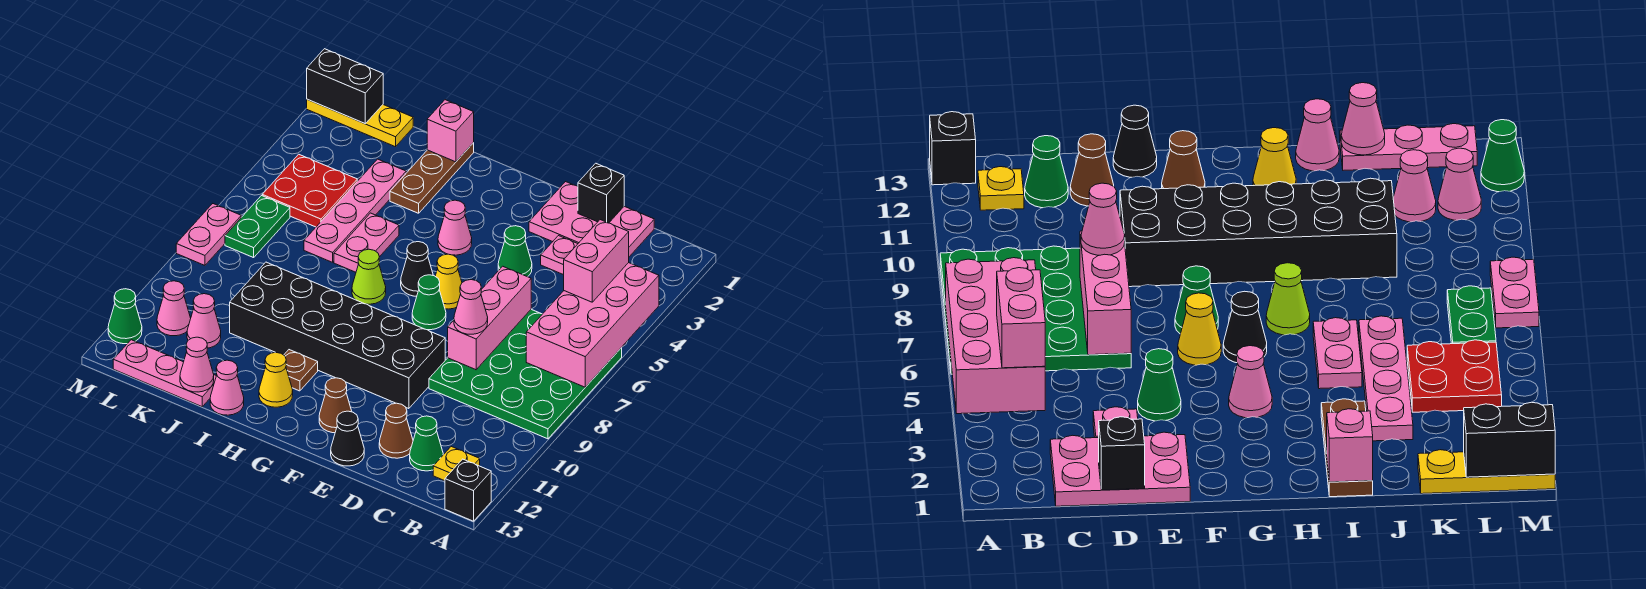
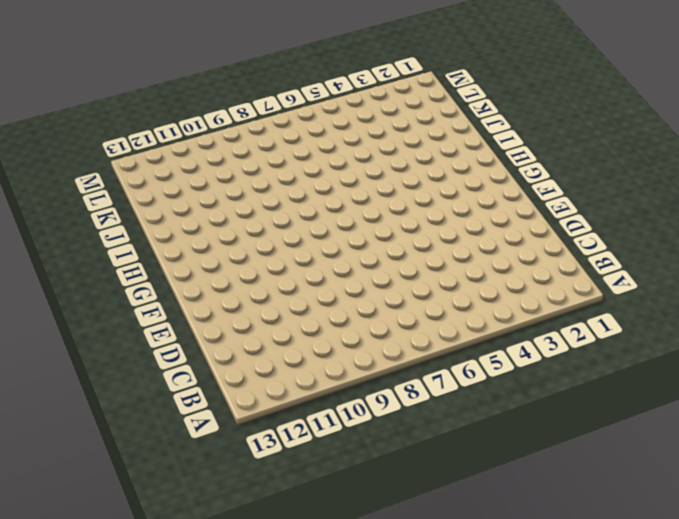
none -> green plate A6:D9 level 1
none -> black brick A13 level 1
none -> yellow plate B12 level 1
none -> pink plate C1:E2 level 1

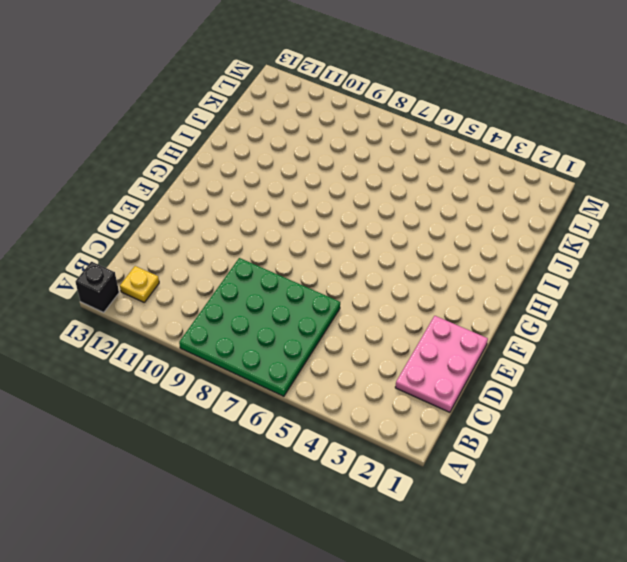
none -> green cone C12 level 1
none -> pink plate D3 level 1
none -> brown cone D12 level 1
none -> green cone E4 level 1

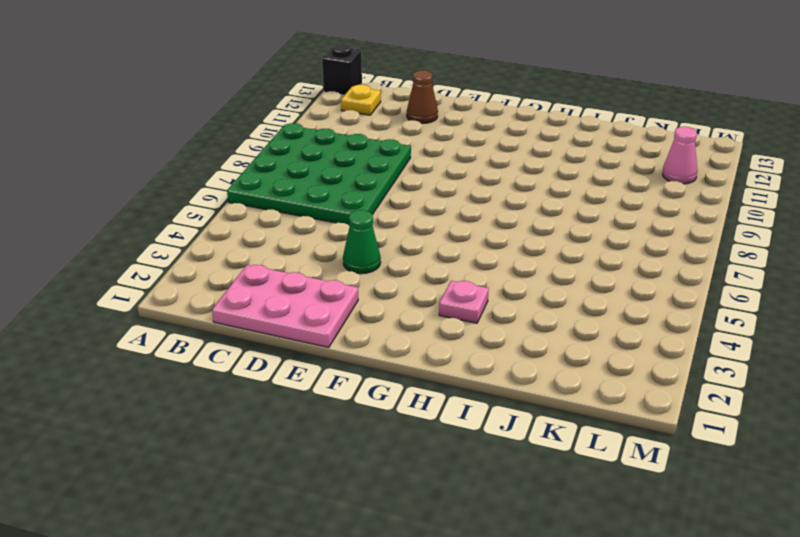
pink plate H3 level 1 -> pink plate D3 level 1
none -> green cone C12 level 1
none -> black brick E9:J10 level 1
none -> black cone E13 level 1
none -> yellow cone F6 level 1

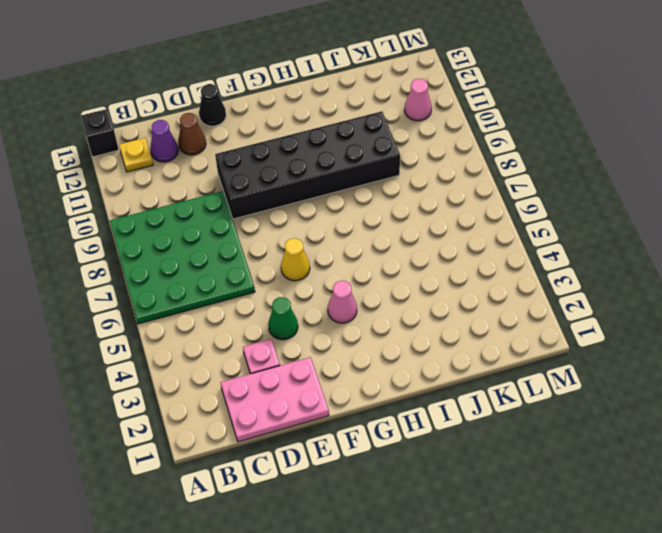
purple cone C12 level 1 -> green cone C12 level 1
none -> green cone F7 level 1
none -> brown cone F12 level 1
none -> black cone G6 level 1
none -> lime cone H7 level 1

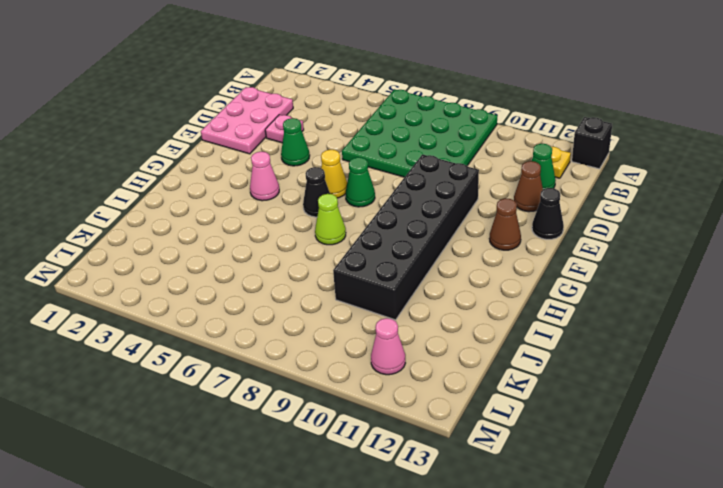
none -> brown plate H11 level 1
none -> yellow cone H12 level 1
none -> brown plate I1:I3 level 1
none -> pink plate I5:I6 level 1

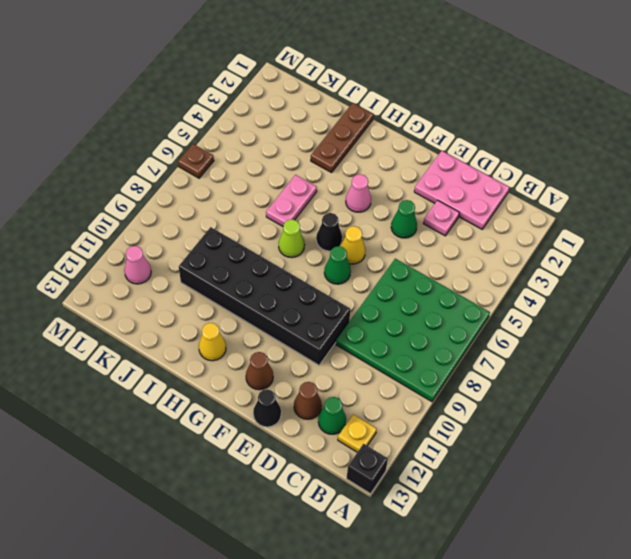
brown plate M6 level 1 -> brown plate H11 level 1
none -> pink cone I13 level 1
none -> pink plate J3:J6 level 1
none -> pink plate J13:L13 level 1
none -> yellow plate K1:M1 level 1

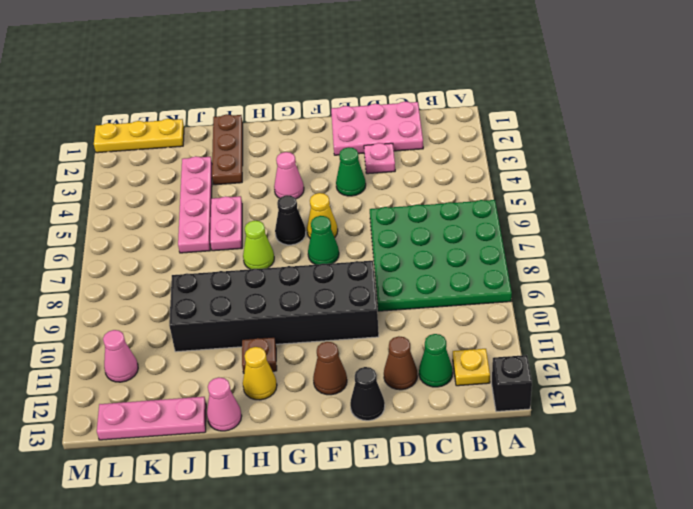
none -> red plate K4:L5 level 1
none -> pink cone K11 level 1
none -> green plate L6:L7 level 1
none -> pink plate M7:M8 level 1

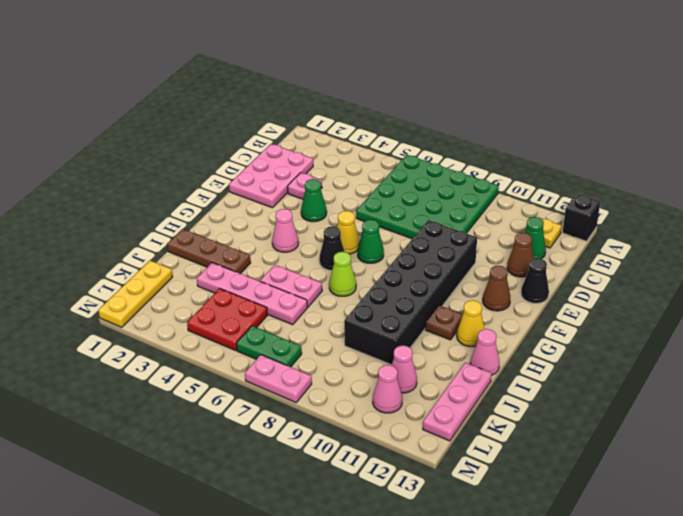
none -> green cone M12 level 1
none -> pink brick A4:B7 level 2
none -> black brick D1 level 2
none -> pink brick D6:D8 level 2

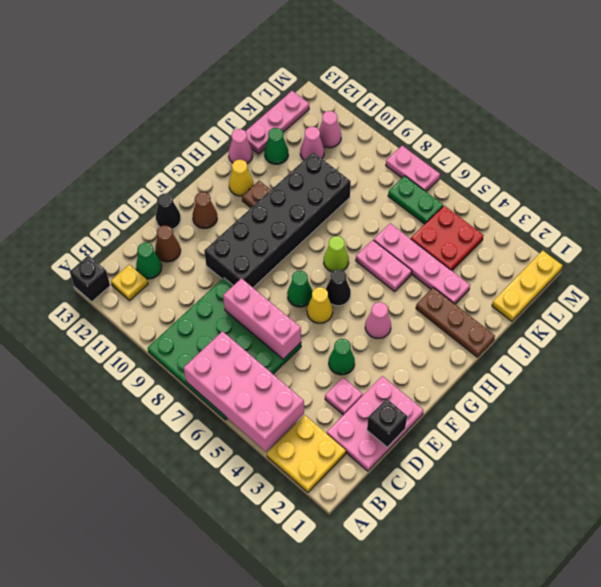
yellow plate A2:B3 level 1 -> none
green cone J12 level 1 -> green cone M12 level 1
none -> pink brick I1 level 2
none -> pink cone J13 level 2
none -> black brick L1:M1 level 2
none -> pink brick B4:B5 level 3

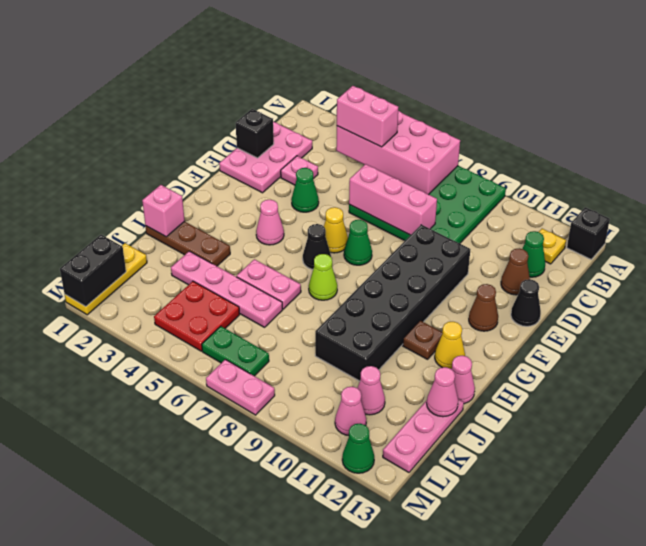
none -> pink cone D8 level 3

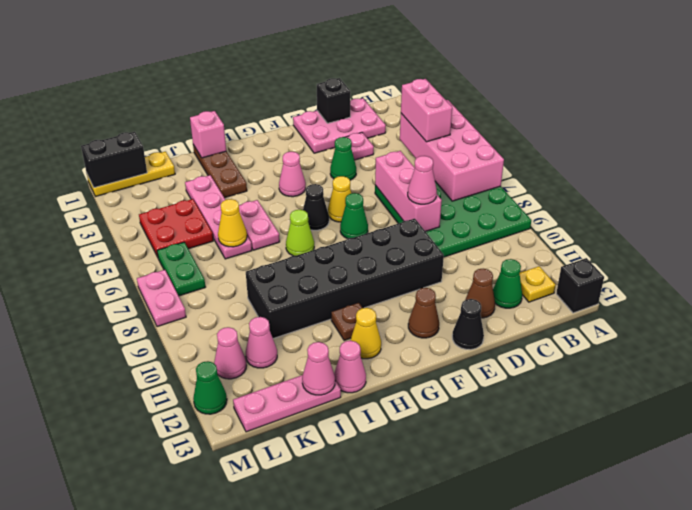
yellow cone J6 level 2 -> none

